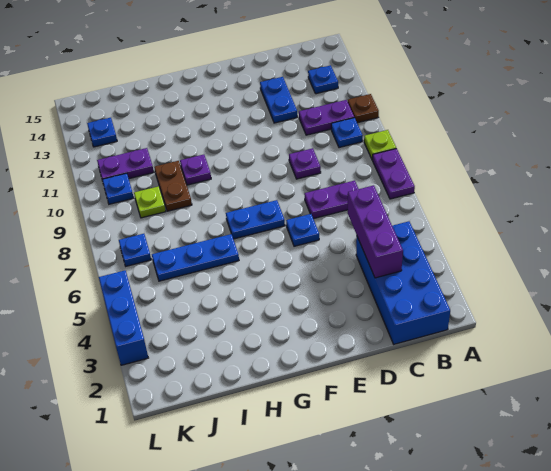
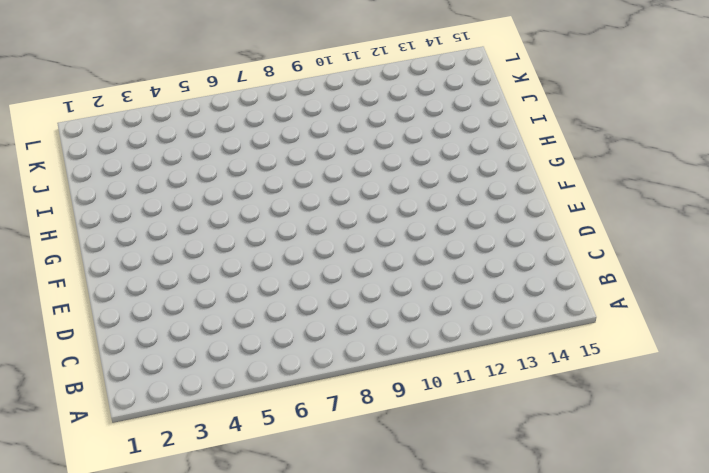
none -> purple plate A7:A8 level 1
none -> lime plate A9 level 1
none -> brown plate A11 level 1

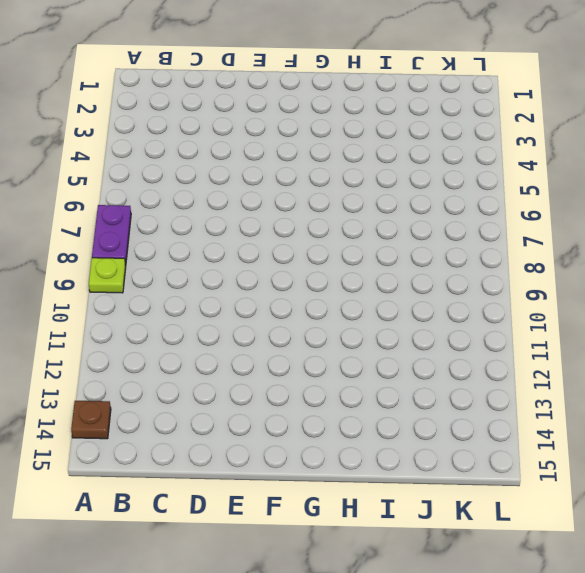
brown plate A14 level 1 -> brown plate A11 level 1
none -> blue brick B1:C4 level 1
none -> blue plate B10 level 1
none -> purple plate B11:C11 level 1

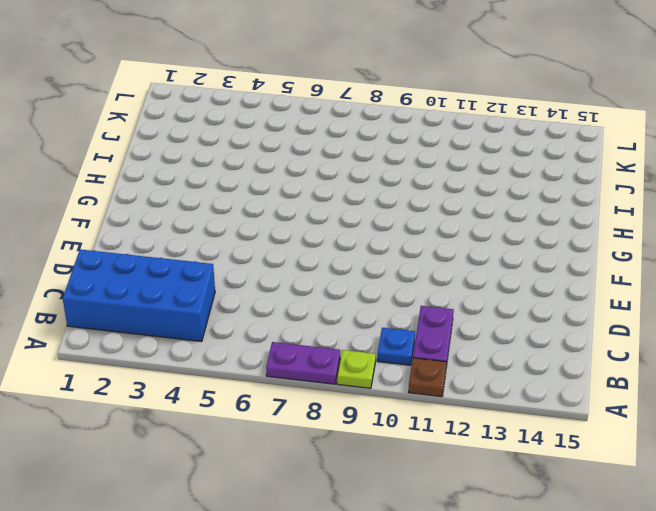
none -> blue plate B13 level 1
none -> purple plate C7:D7 level 1
none -> purple plate D9 level 1

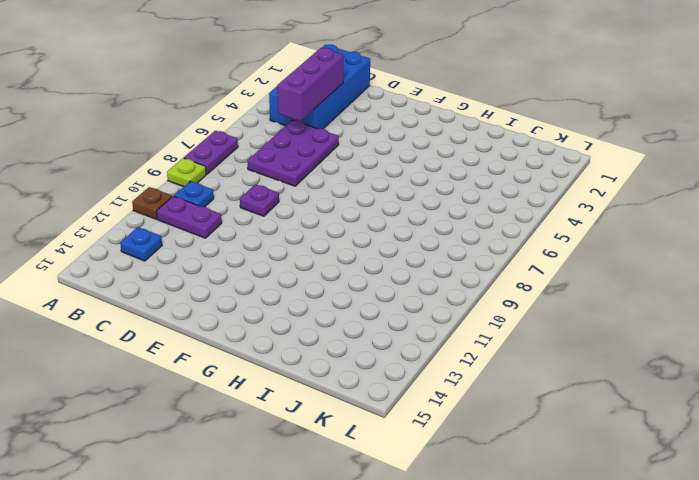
purple plate C5:D7 level 1 -> purple plate C7:D7 level 1
none -> blue plate D12:D13 level 1
none -> blue plate E6 level 1
none -> blue plate F7:G7 level 1

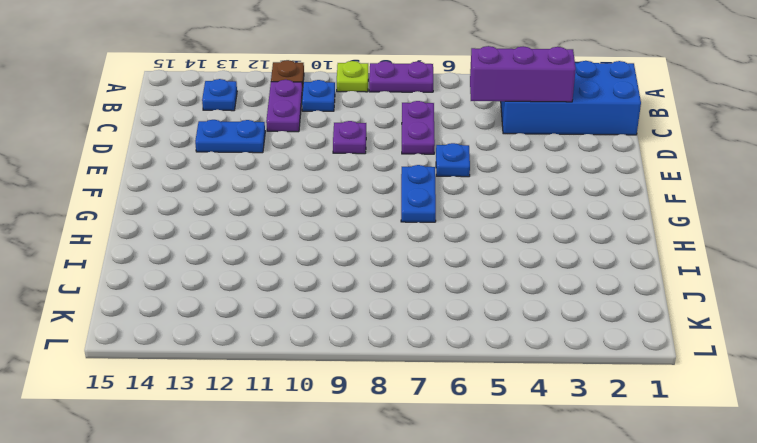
none -> blue plate H6:J6 level 1
none -> purple plate H10 level 1
none -> brown plate I9:I10 level 1

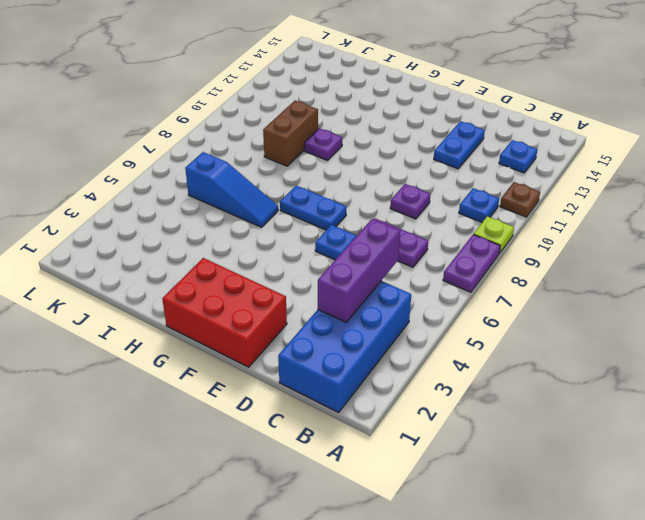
red brick E1:G2 level 1 -> none
blue slope H6:J6 level 1 top J -> blue plate H6:J6 level 1
brown brick I9:I10 level 1 -> brown plate I9:I10 level 1
none -> purple plate B11:C11 level 1
none -> lime plate J9 level 1
none -> purple plate J11:K11 level 1

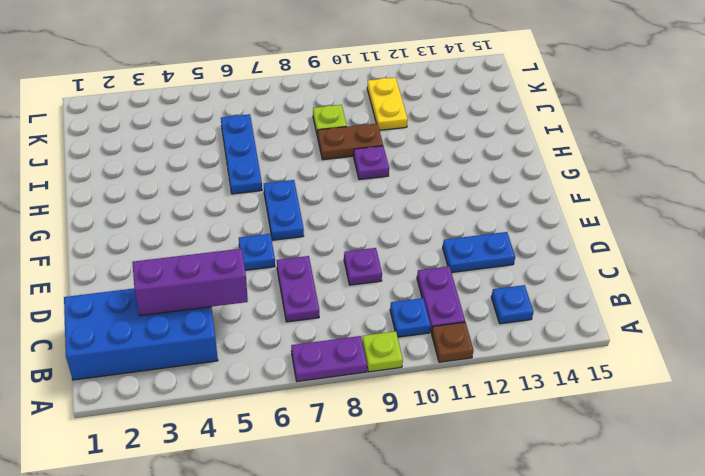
yellow plate J11:K11 level 1 -> purple plate J11:K11 level 1
none -> blue plate K7 level 1
none -> blue plate K10 level 1
none -> blue plate K13 level 1

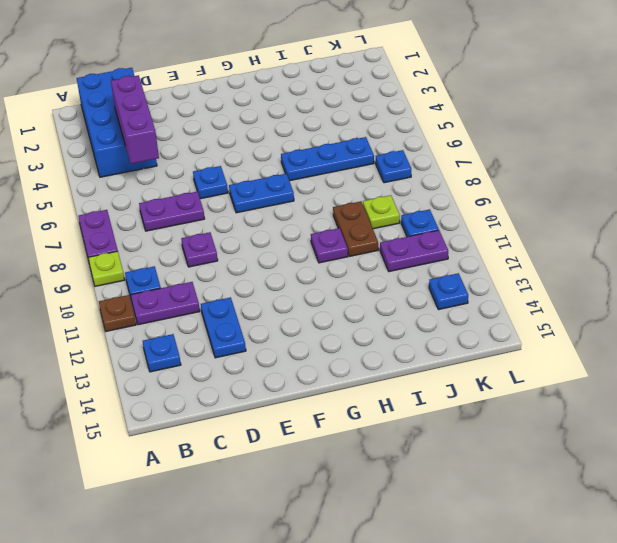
none -> blue brick L3:L5 level 1

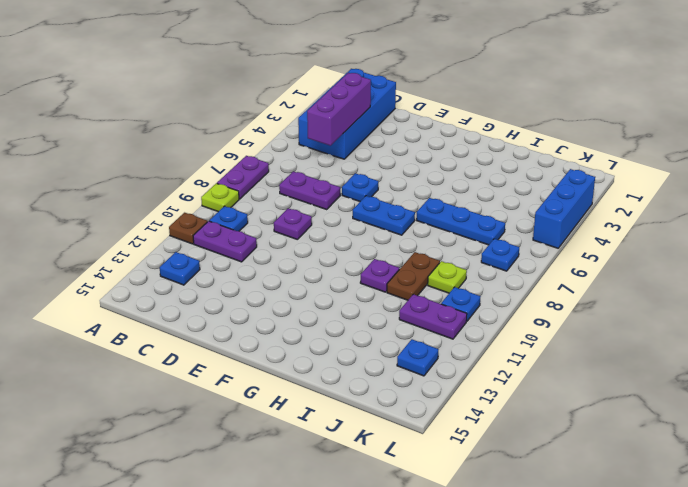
none -> blue plate D12:D13 level 1

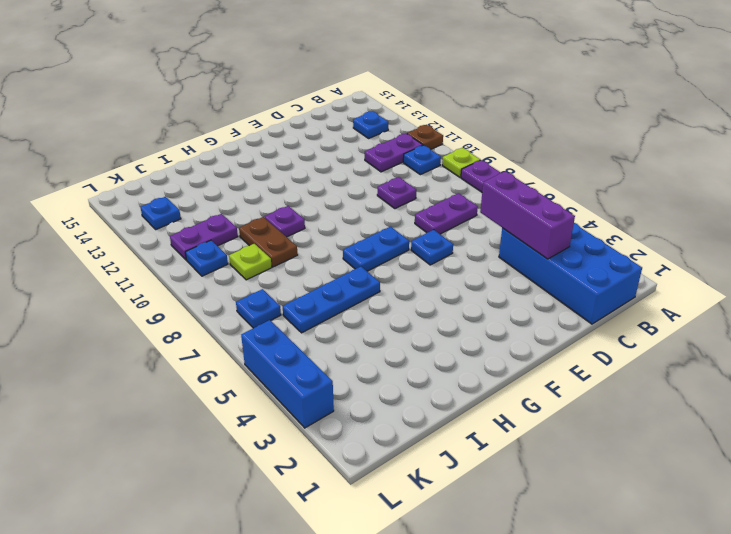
none -> blue plate D12:D13 level 1

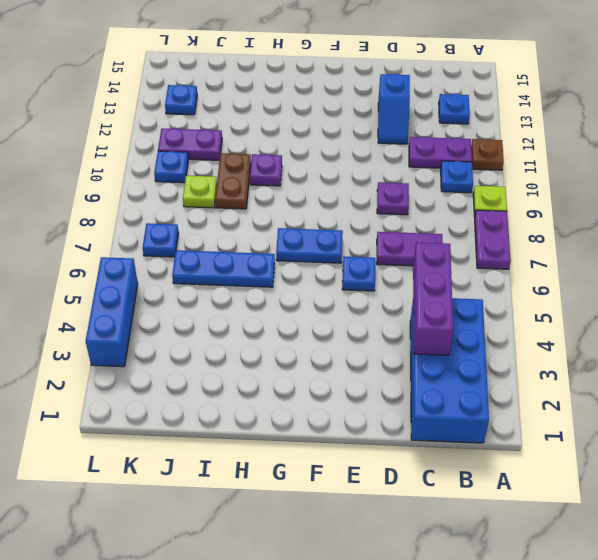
blue slope D12:D13 level 1 top 13 -> blue plate D12:D13 level 1

